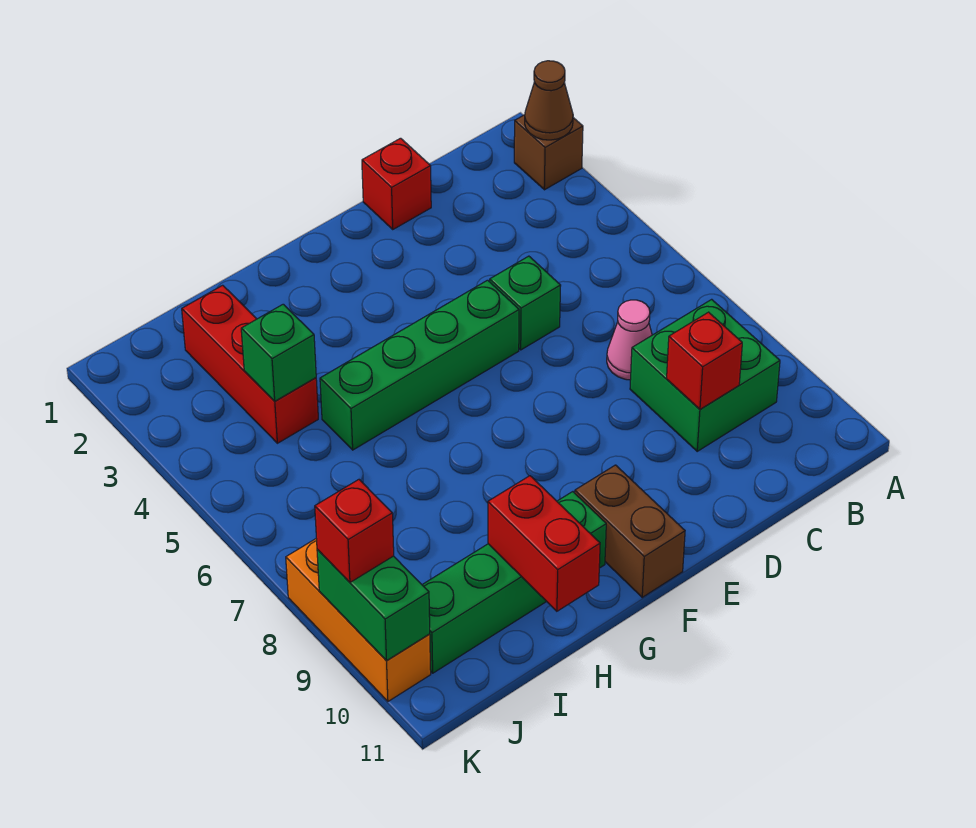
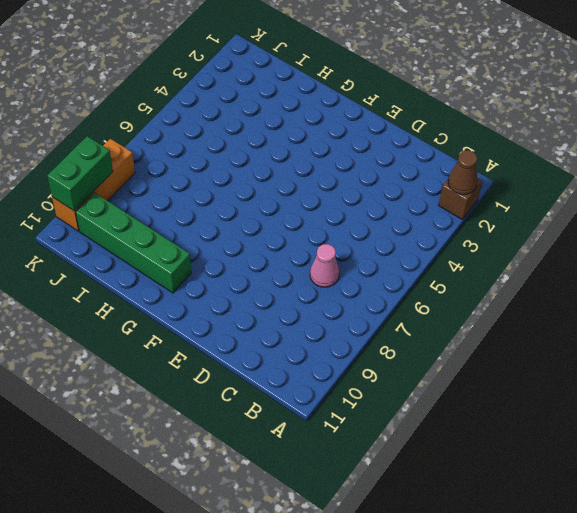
none -> green brick B8:C9 level 1
none -> red brick D1 level 1
none -> green brick D5 level 1

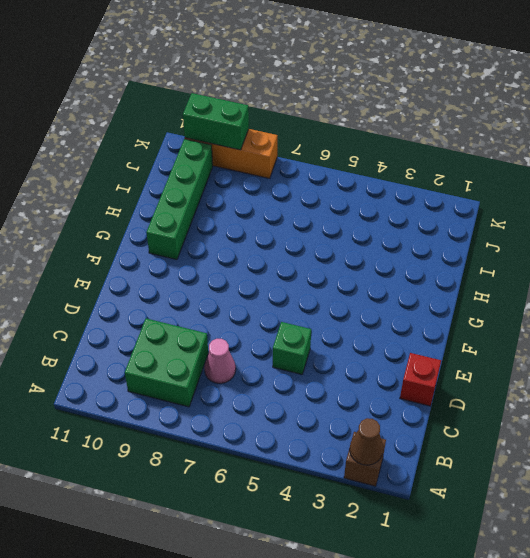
none -> green brick E5:H5 level 1
none -> brown brick F10:F11 level 1
none -> red brick I2:I4 level 1

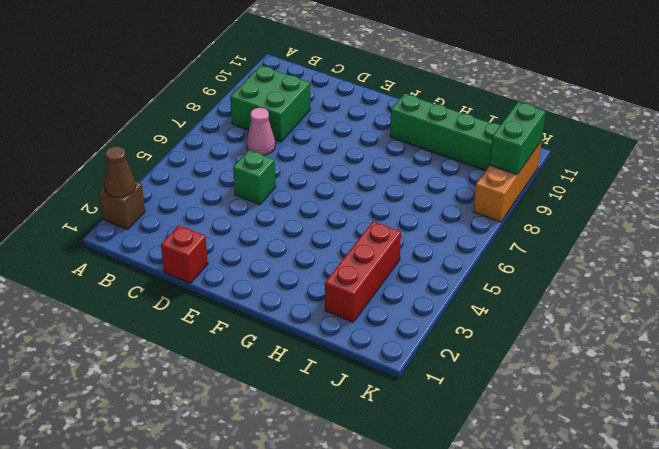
none -> green brick E5:H5 level 1
none -> brown brick F10:F11 level 1
none -> red brick C9 level 2

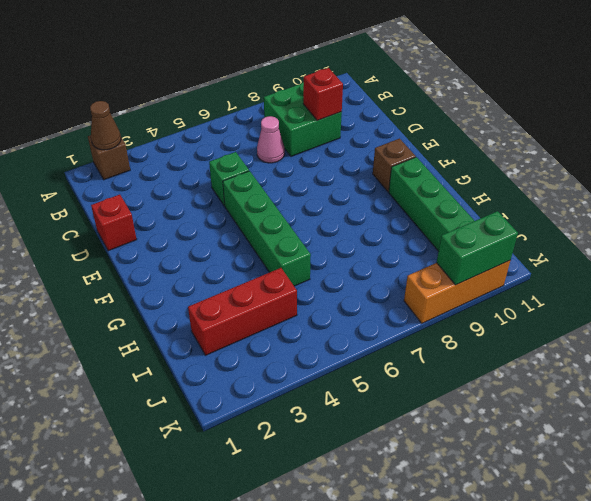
brown brick F10 level 1 -> brown brick F10:F11 level 1
none -> red brick H10:H11 level 2
none -> green brick I4 level 2
none -> red brick K9 level 3

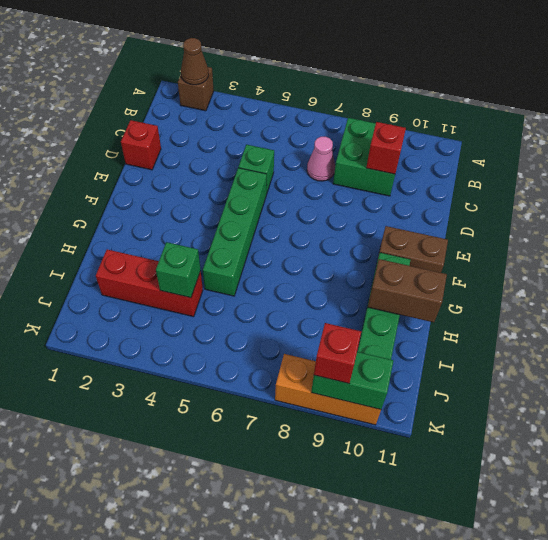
brown brick H10:H11 level 2 -> red brick H10:H11 level 2

